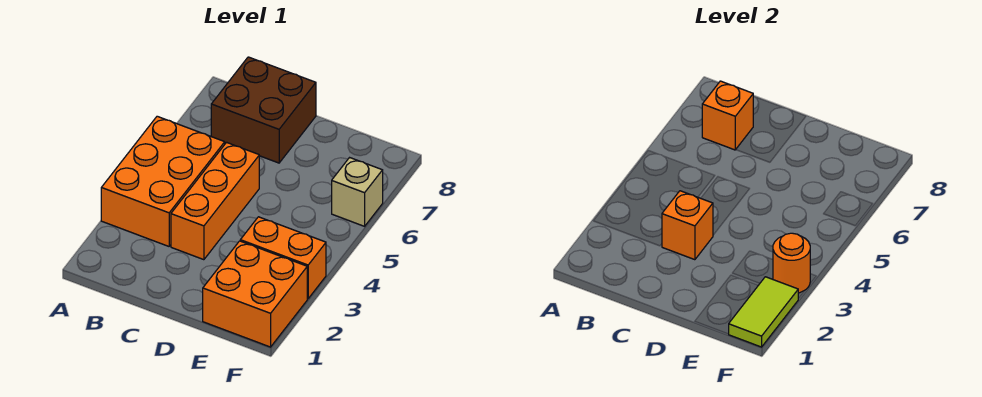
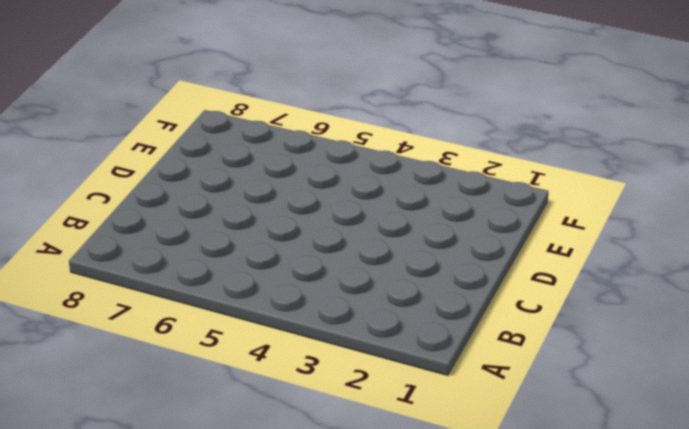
none -> orange brick A3:B5 level 1
none -> brown brick B7:C8 level 1

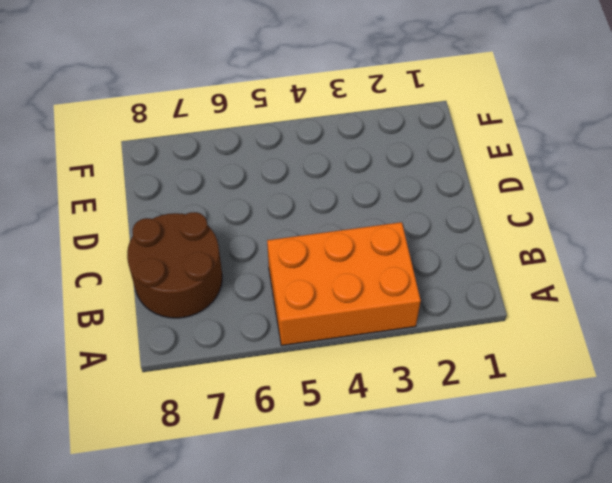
brown round brick B7:C8 level 1 -> brown brick B7:C8 level 1
none -> orange brick C3:C5 level 1
none -> orange brick E1:F2 level 1

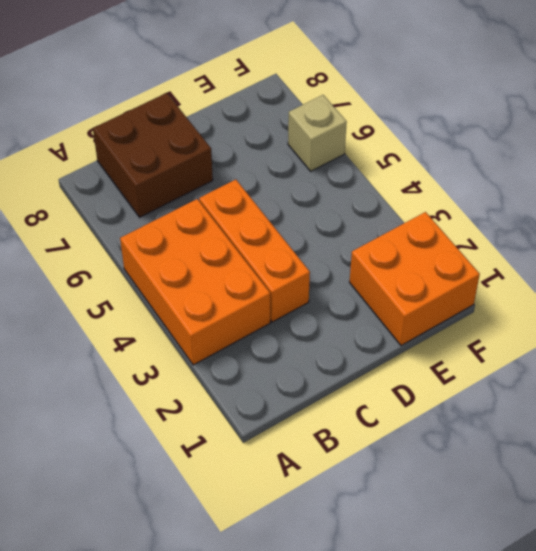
none -> orange brick E3:F3 level 1
none -> orange brick B7 level 2

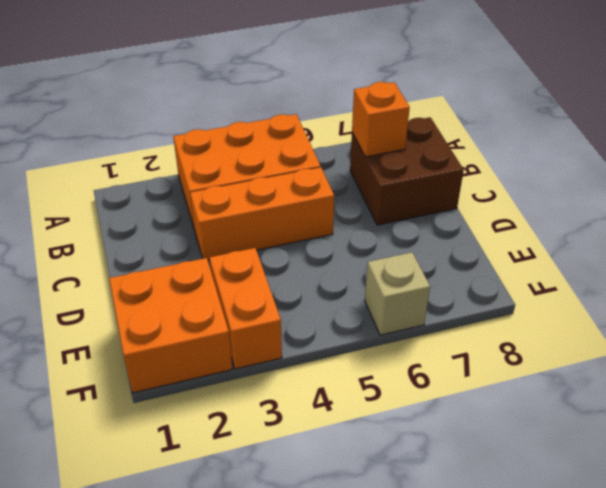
none -> orange brick C3 level 2
none -> lime tile F1:F2 level 2

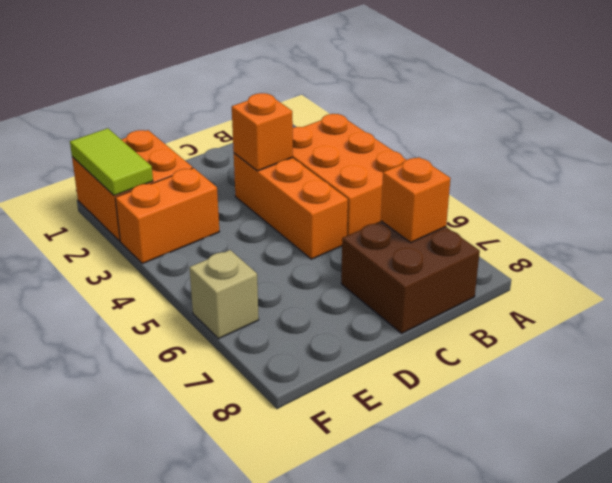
none -> orange round brick F3 level 2

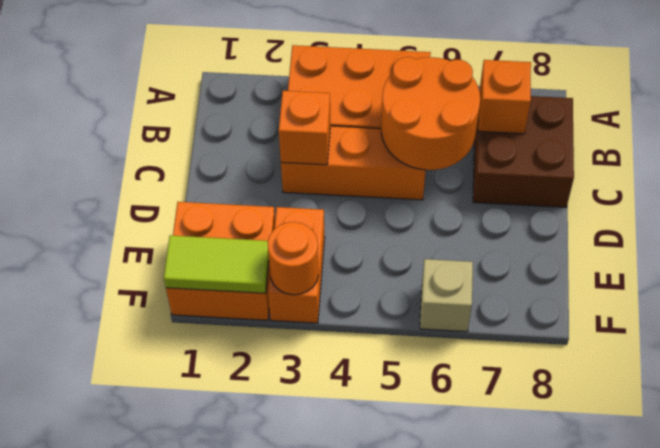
orange round brick B5:C6 level 2 -> none

